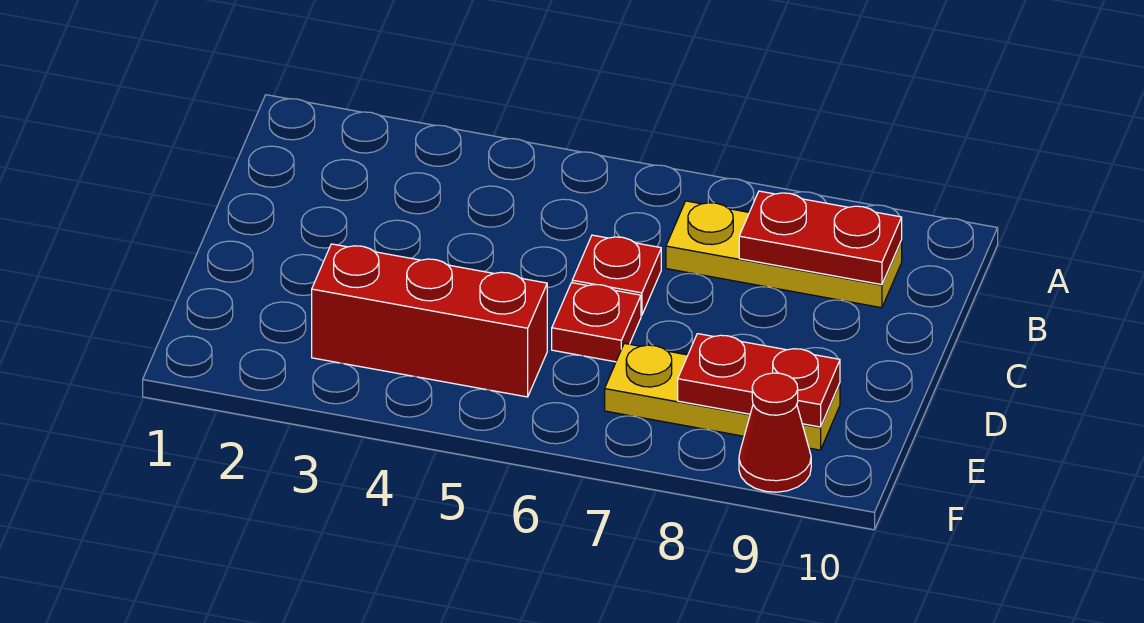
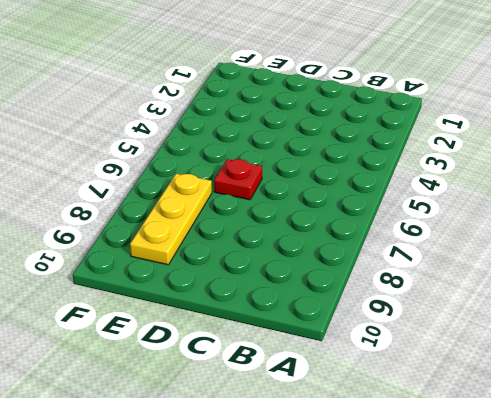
none -> yellow plate B7:B9 level 1
none -> red plate C6 level 1

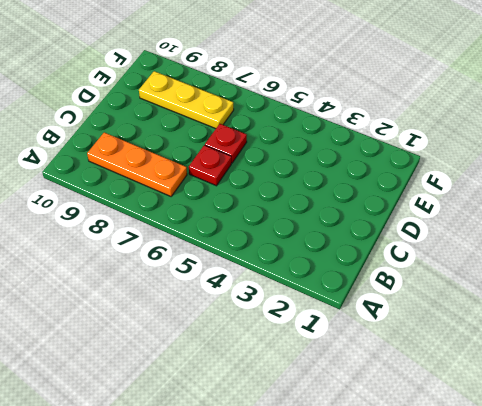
orange plate B7:B9 level 1 -> yellow plate B7:B9 level 1
none -> red brick E3:E5 level 1
none -> red cone F9 level 1

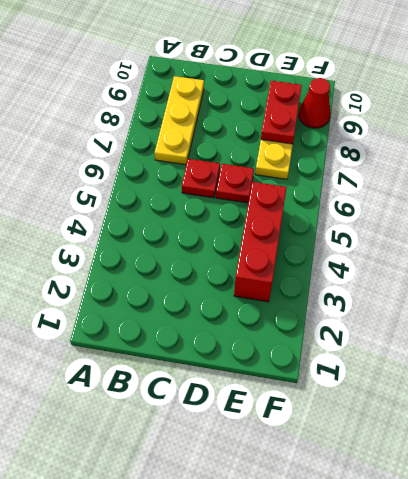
none -> red plate B8:B9 level 2

